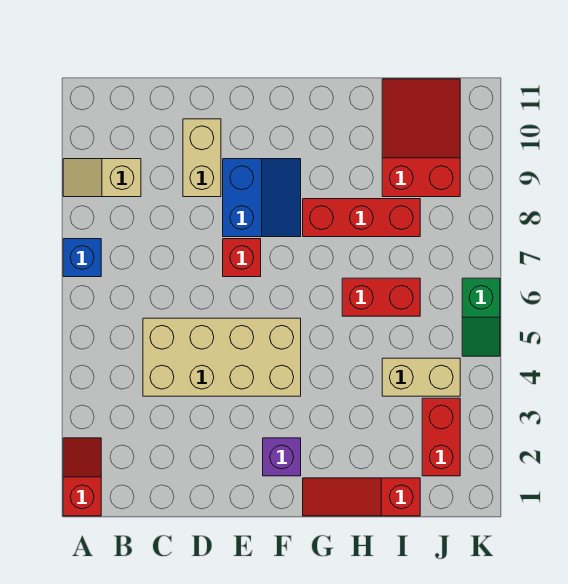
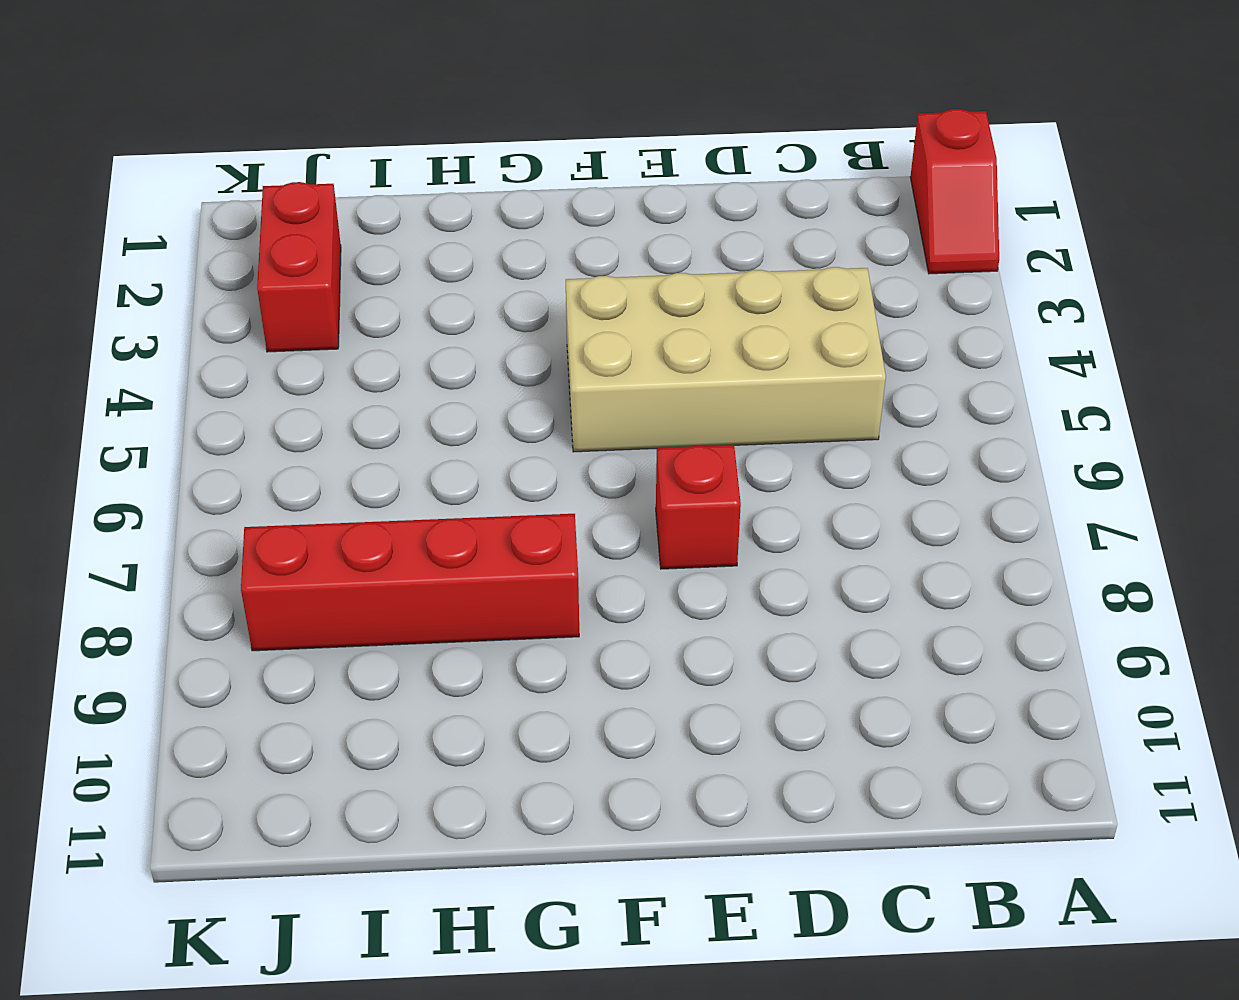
red brick G8:J8 level 1 -> red brick G8:I8 level 1
none -> blue brick A7 level 1
none -> tan slope A9:B9 level 1 top B
none -> tan brick D9:D10 level 1

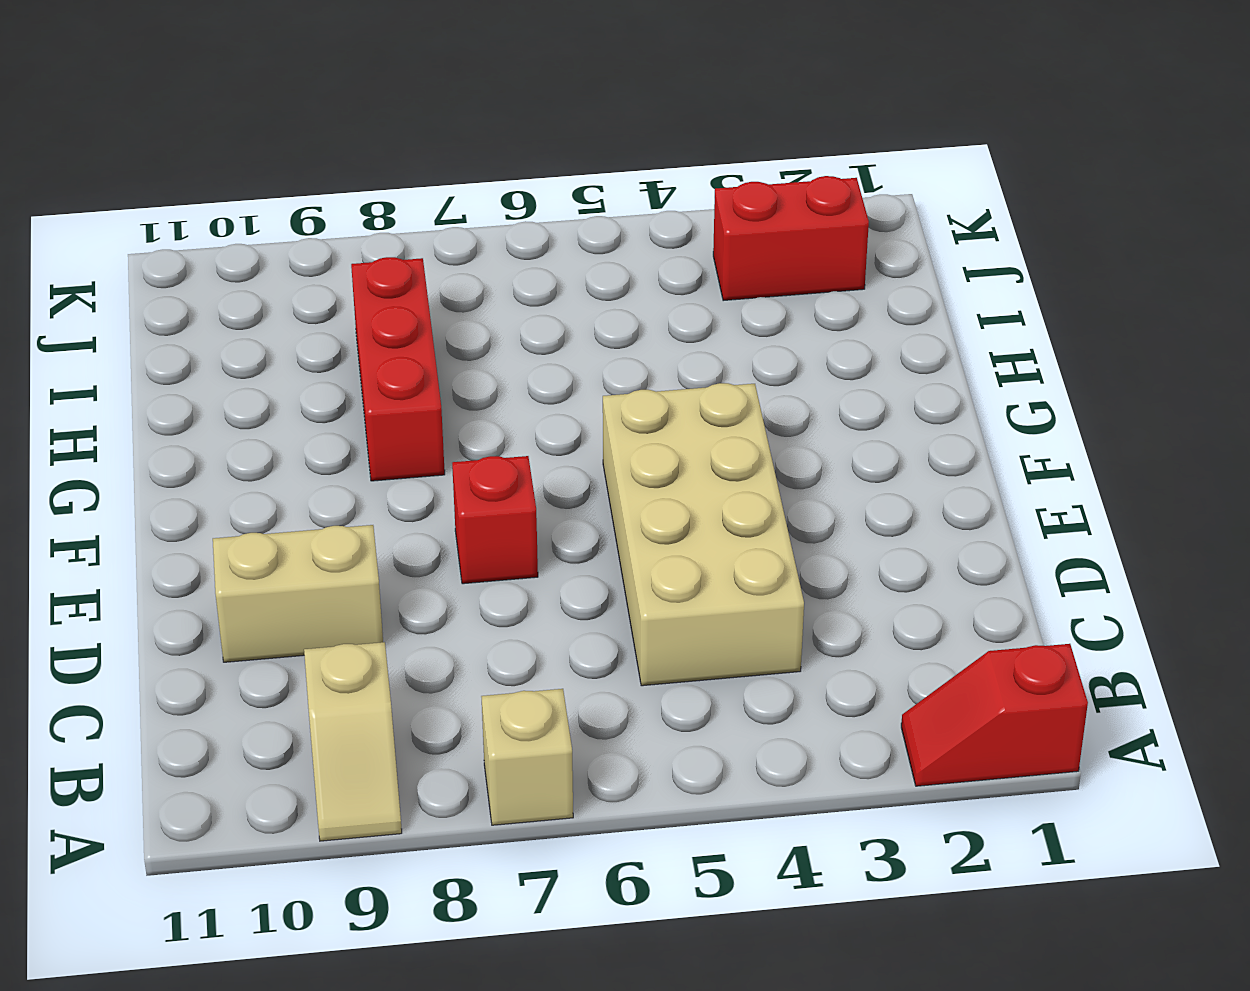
tan brick A7 level 1 -> blue brick A7 level 1
none -> blue slope E8:F9 level 1 top E
none -> purple brick F2 level 1
none -> red slope G1:I1 level 1 top I

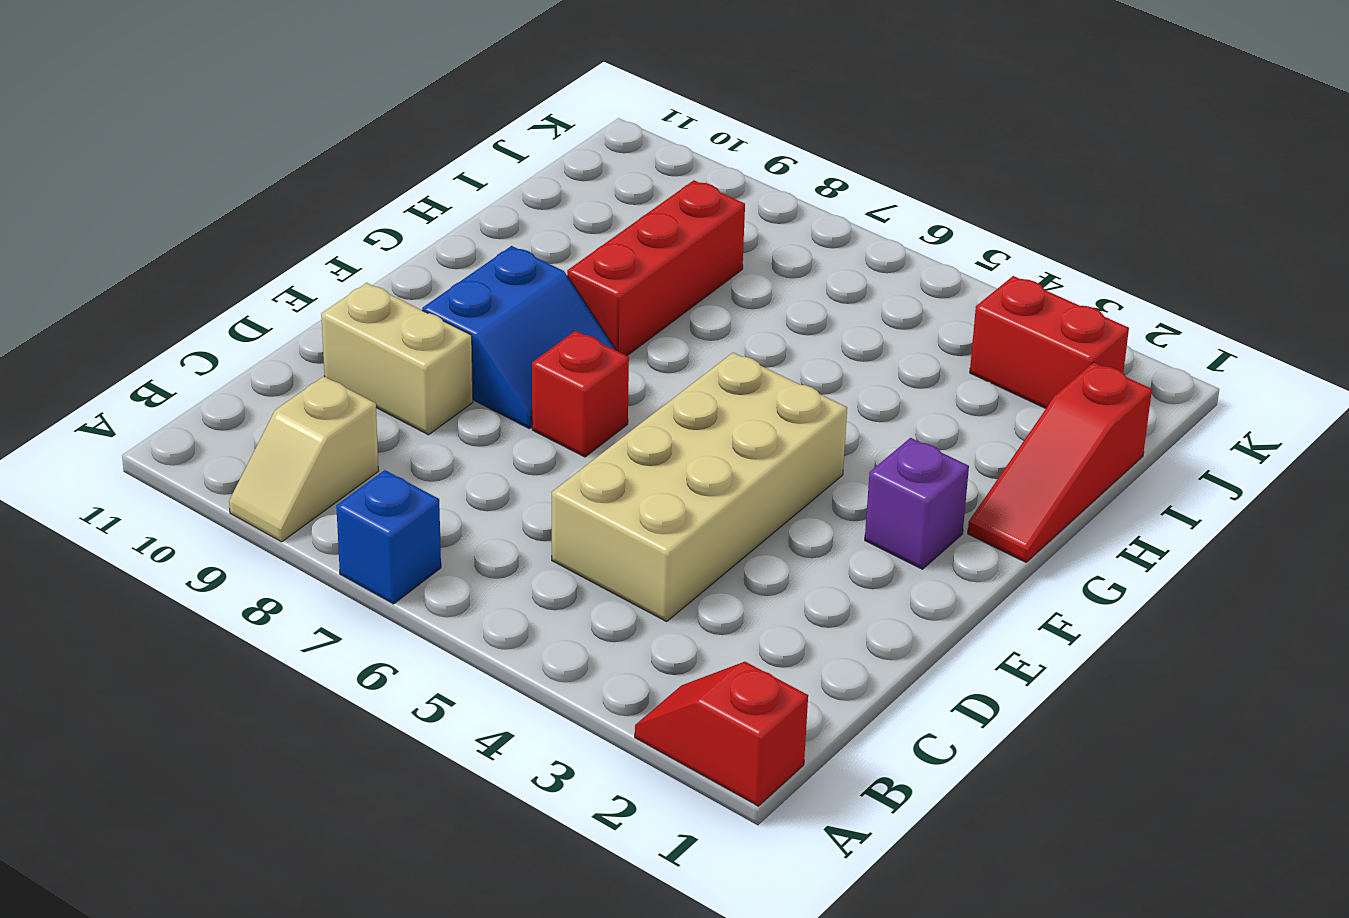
blue slope E8:F9 level 1 top 9 -> blue slope E8:F9 level 1 top E
none -> red brick H6:I6 level 1
none -> tan brick I4:J4 level 1
none -> red slope I9:J11 level 1 top 9

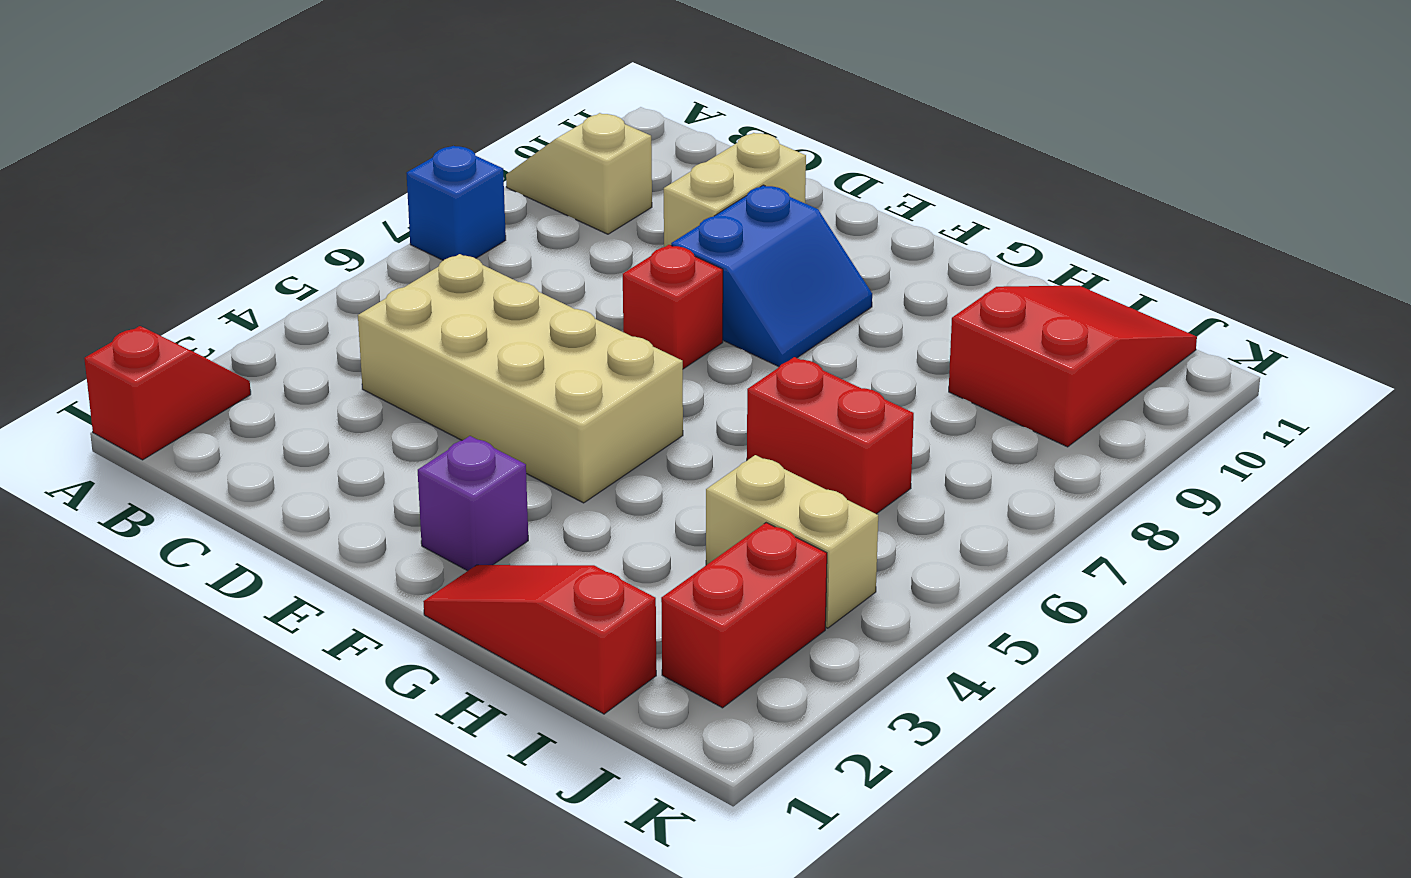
none -> red brick G8:I8 level 1
none -> green slope K5:K6 level 1 top 6

